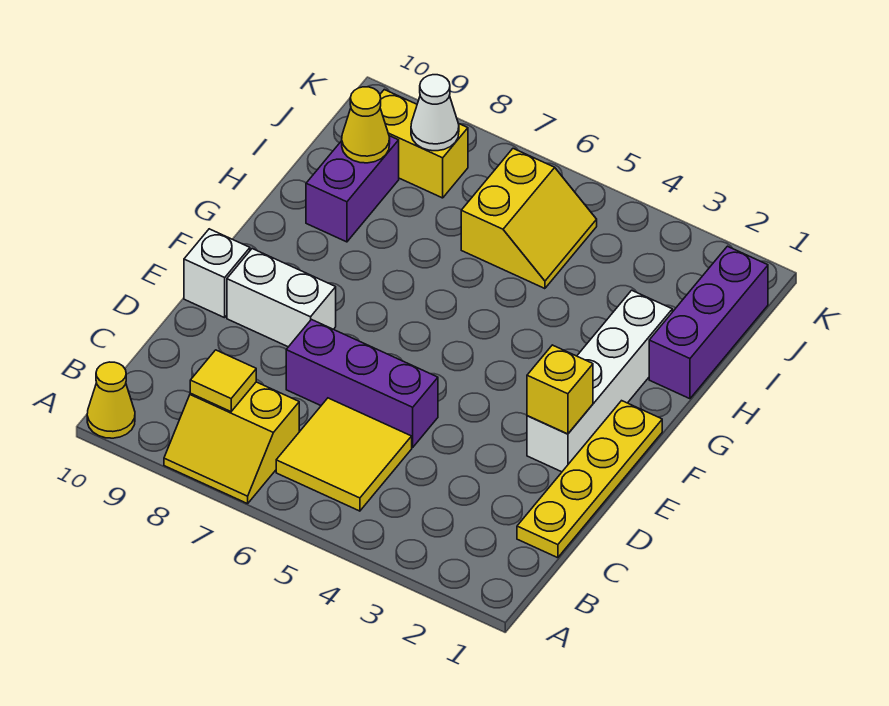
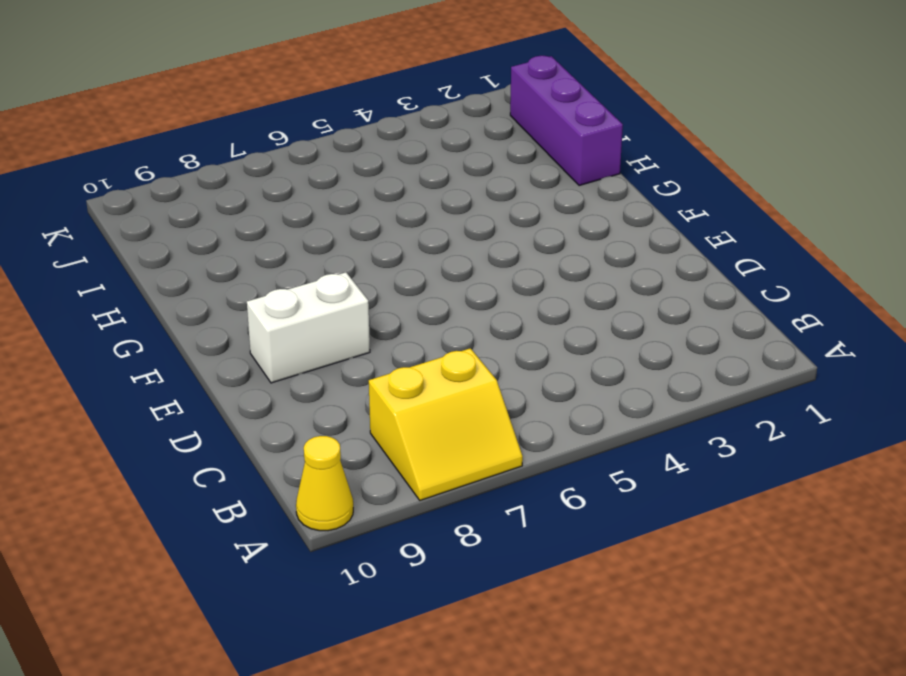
none -> yellow tile B5:C6 level 1
none -> yellow plate C1:F1 level 1
none -> purple brick D5:D7 level 1

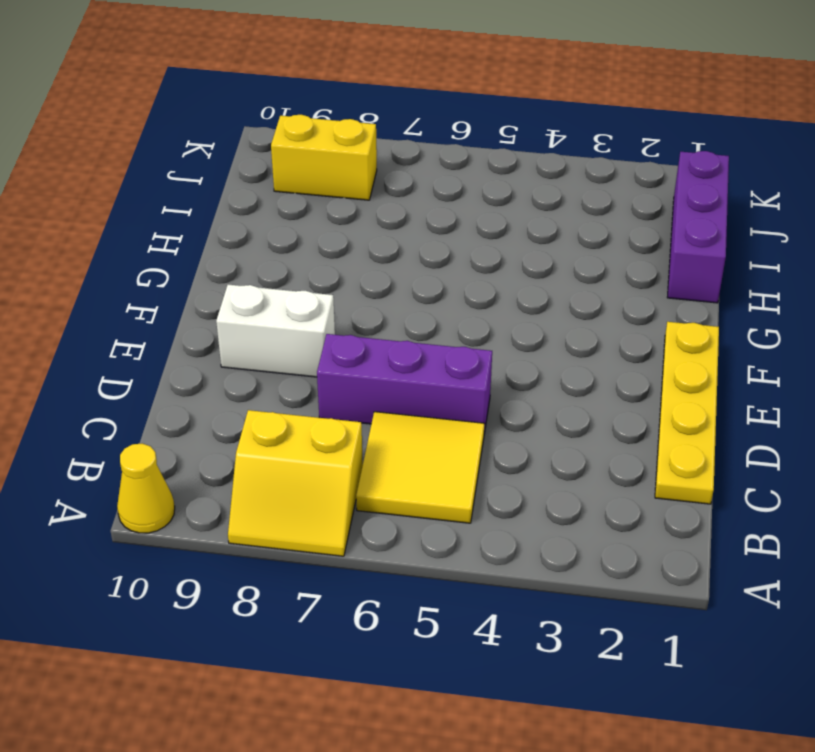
none -> white brick E2:H2 level 1
none -> white brick E10 level 1
none -> purple brick H9:I9 level 1

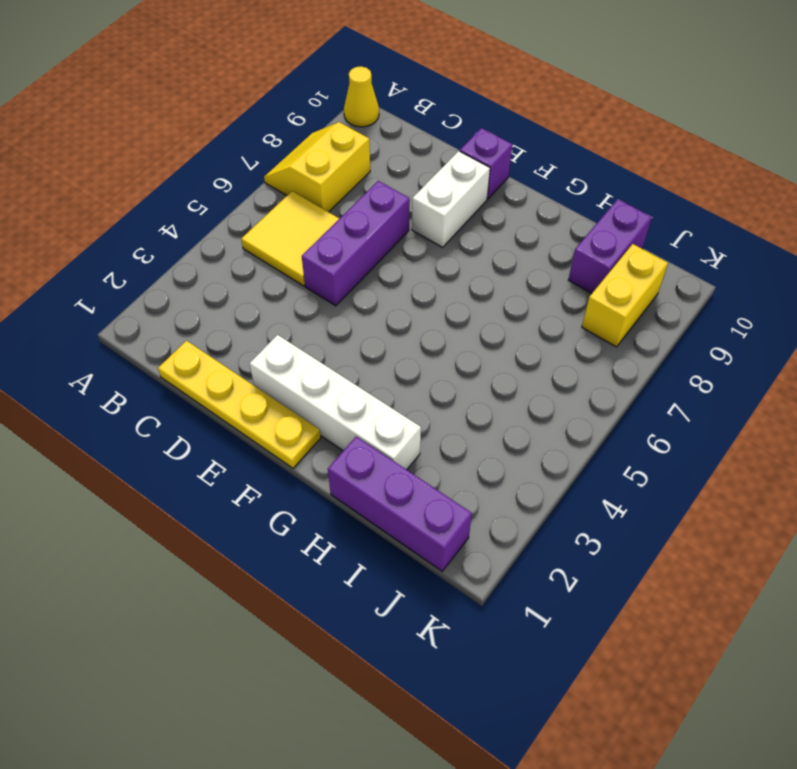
purple brick E10 level 1 -> white brick E10 level 1
purple brick I9:I10 level 1 -> purple brick H9:I9 level 1
none -> yellow slope I5:J6 level 1 top 6
none -> yellow tile B8 level 2
none -> yellow brick E2 level 2

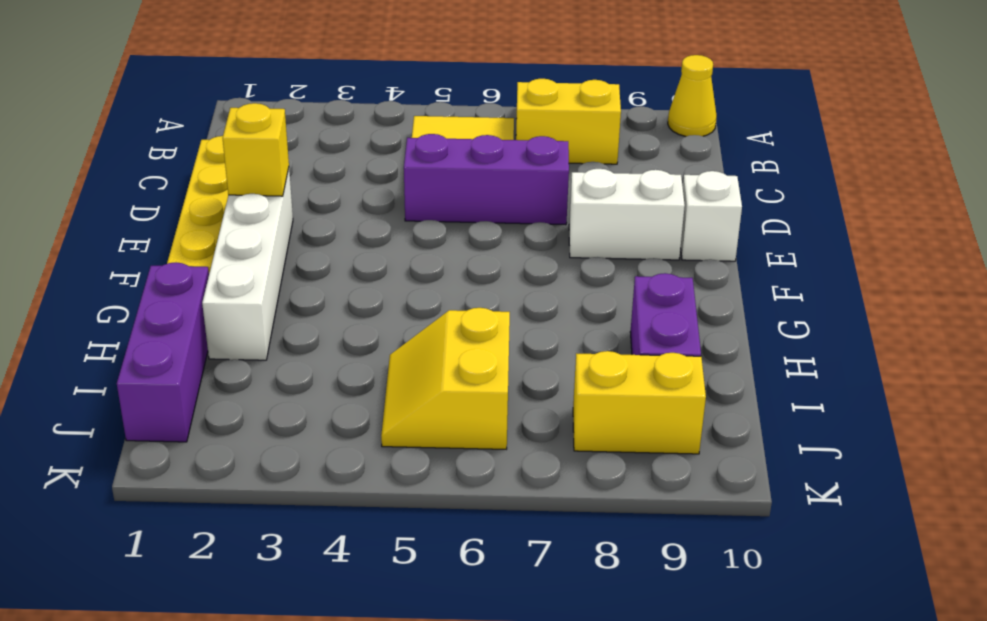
none -> yellow tile B8 level 2
none -> yellow cone I9 level 2
none -> white cone J8 level 2

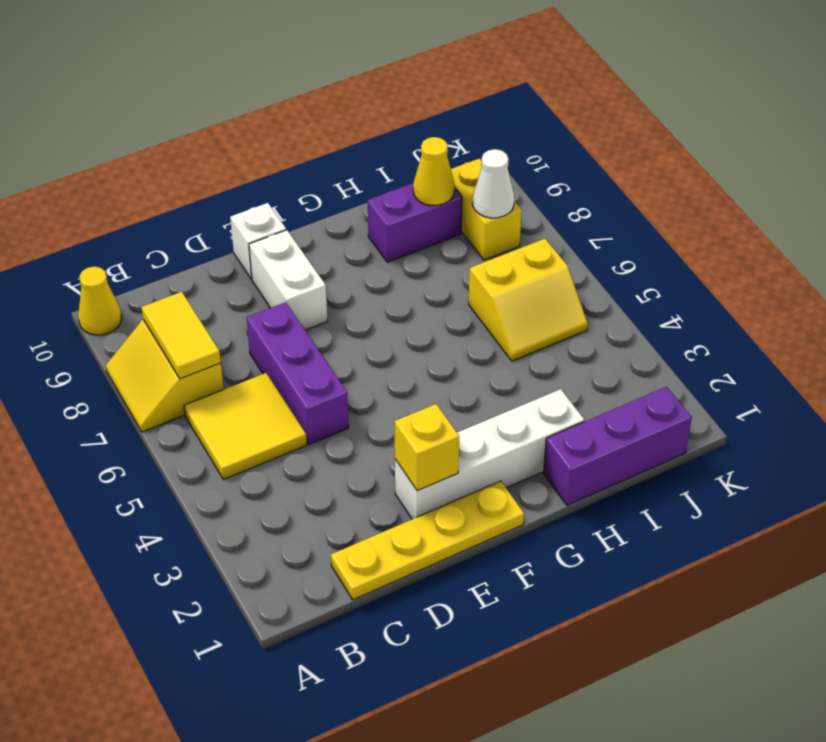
yellow tile B7:B8 level 2 -> yellow tile B8 level 2

